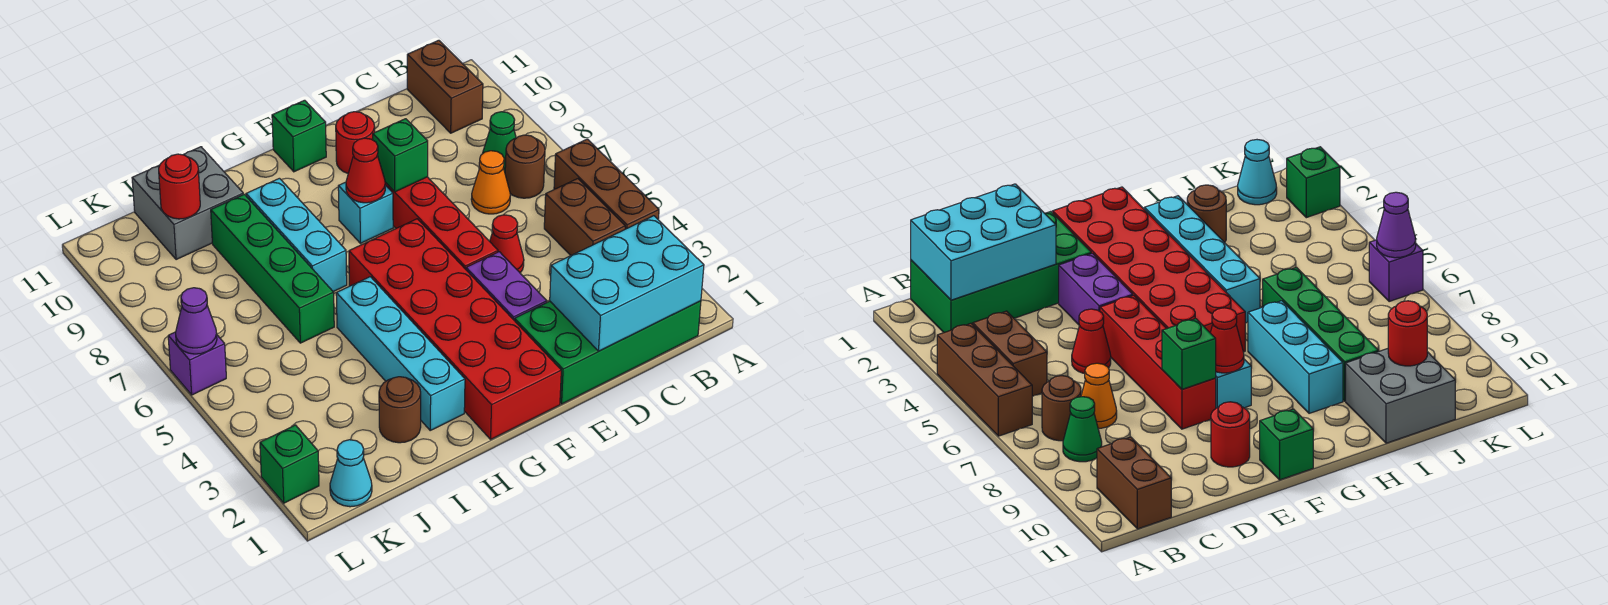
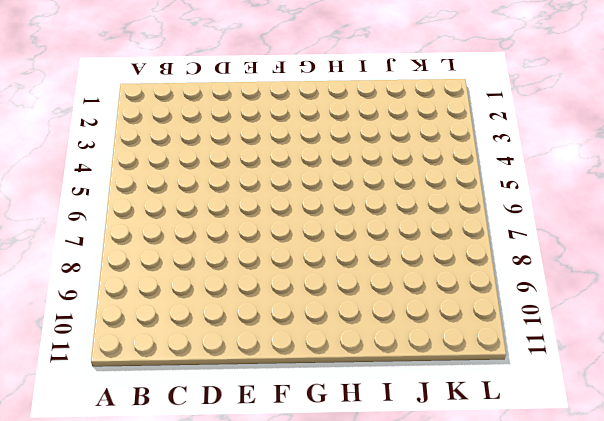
none -> brown brick A4:A6 level 1
none -> green brick B1:E2 level 1
none -> brown brick B4:B5 level 1

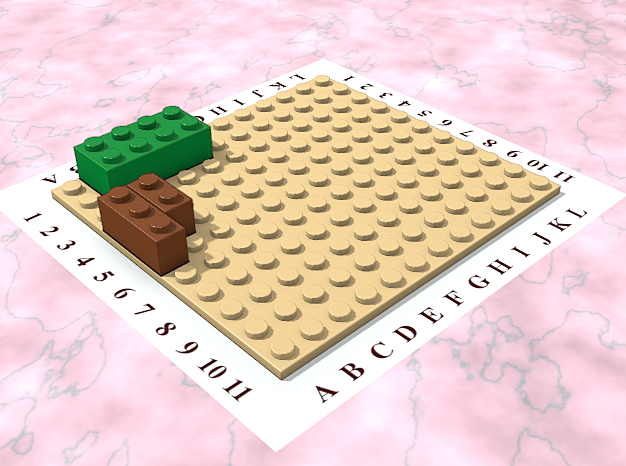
none -> brown round brick B7 level 1
none -> green cone B8 level 1
none -> brown brick B10:B11 level 1

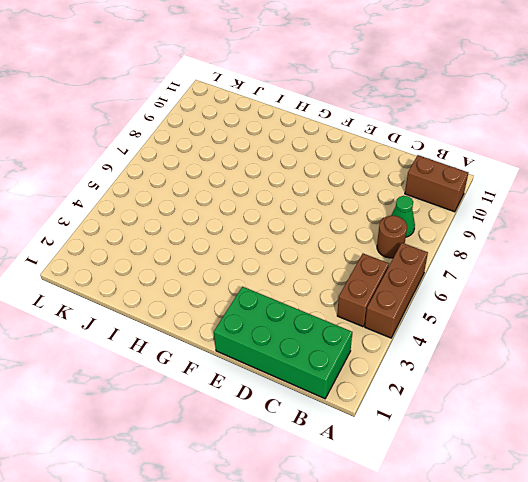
brown brick A10:B10 level 1 -> brown brick B10:B11 level 1
none -> orange cone C7 level 1
none -> red cone D5 level 1
none -> purple brick E3:E4 level 1

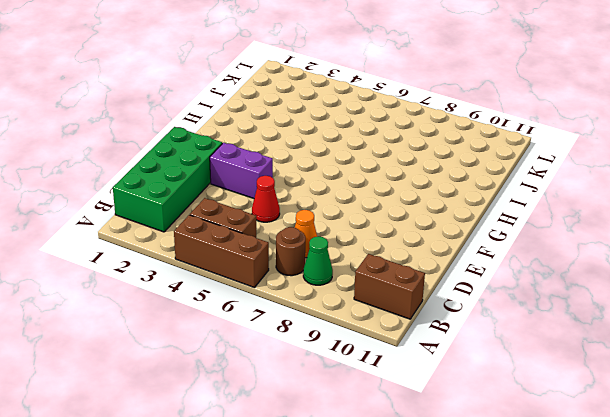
none -> red brick E5:E8 level 1
none -> red round brick E10 level 1
none -> red brick F1:G6 level 1

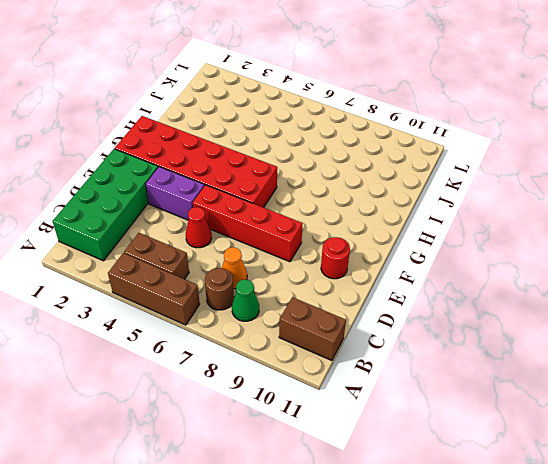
none -> cyan brick F8 level 1
none -> green brick F11 level 1
none -> cyan brick H2:H5 level 1

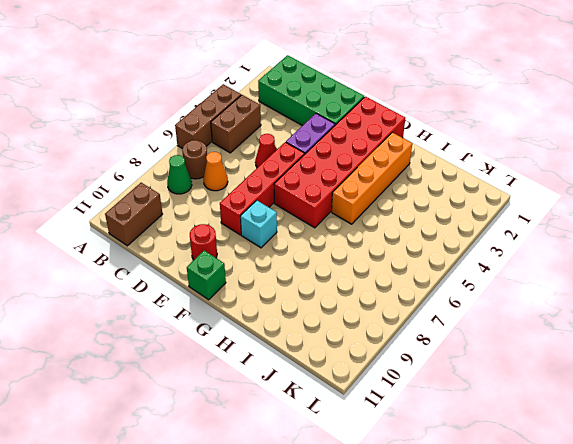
orange brick H2:H5 level 1 -> cyan brick H2:H5 level 1
none -> cyan brick H7:H9 level 1
none -> brown round brick I2 level 1
none -> green brick I6:I9 level 1

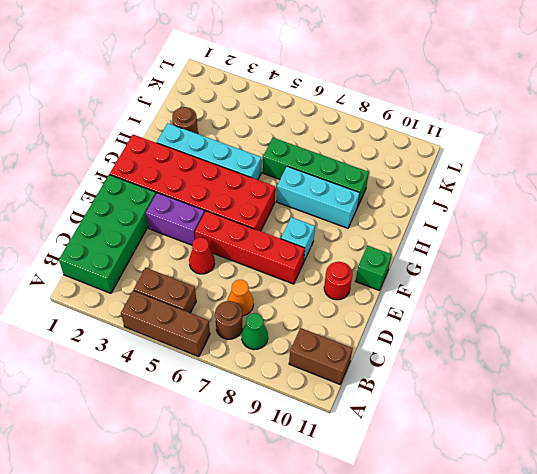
none -> grey brick I10:J11 level 1
none -> cyan cone K1 level 1
none -> green brick L2 level 1

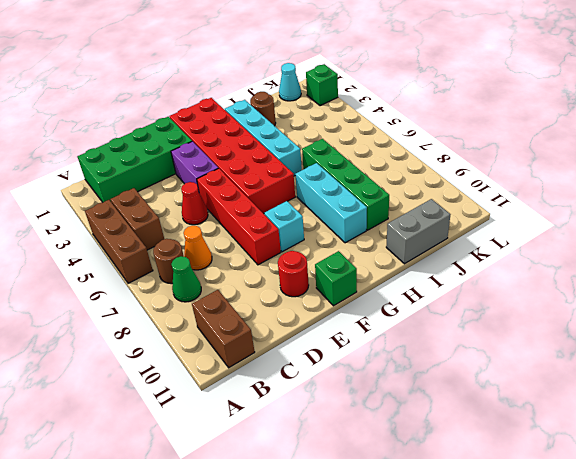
grey brick I11:J11 level 1 -> grey brick I10:J11 level 1
none -> purple brick L6 level 1
none -> cyan brick B1:D2 level 2
none -> green brick E8 level 2

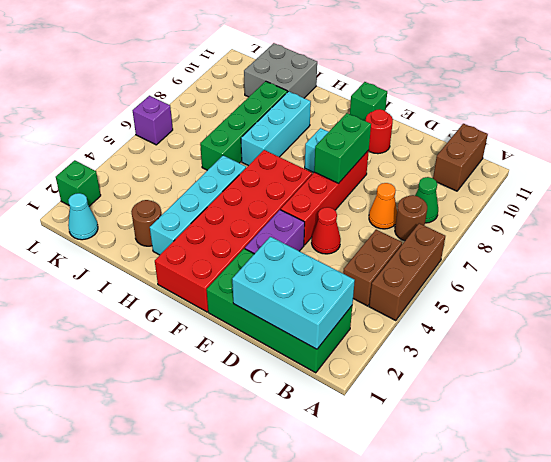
green brick E7:E8 level 2 -> green brick E8 level 2
none -> red cone F8 level 2
none -> red round brick J10 level 2
none -> purple cone L6 level 2

